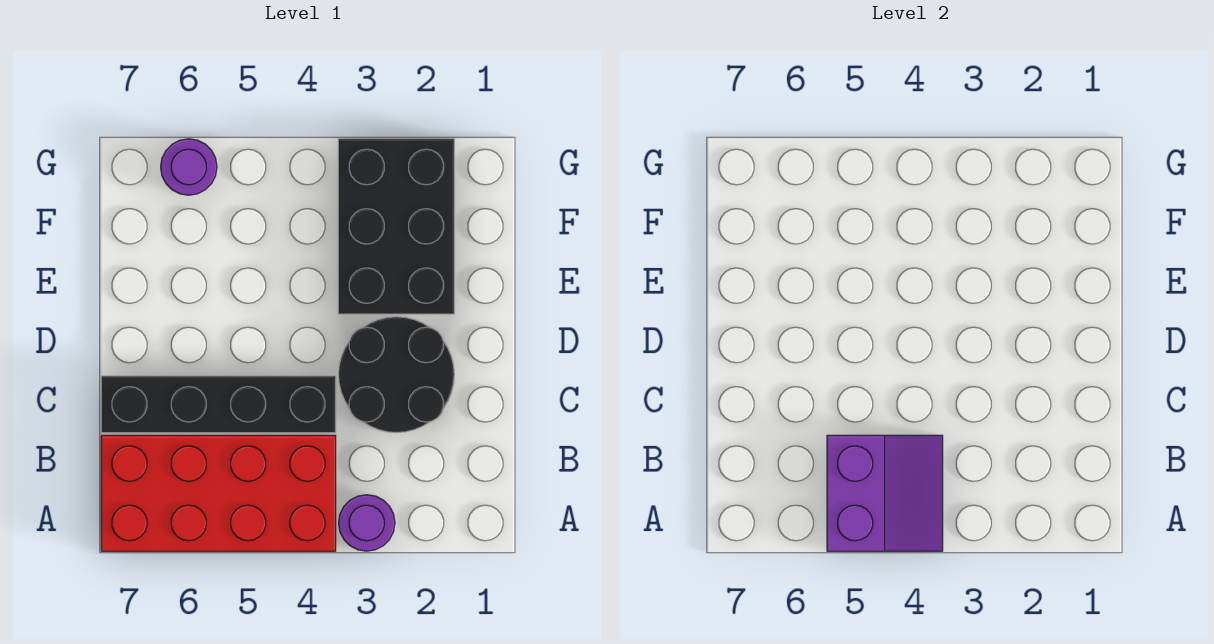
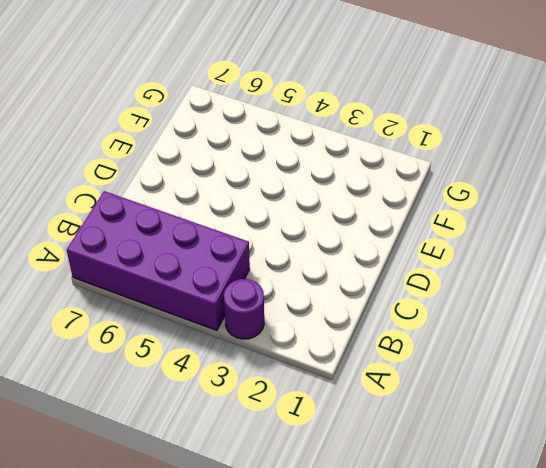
purple brick A4:B7 level 1 -> red brick A4:B7 level 1
none -> black round brick C2:D3 level 1
none -> black brick C4:C7 level 1

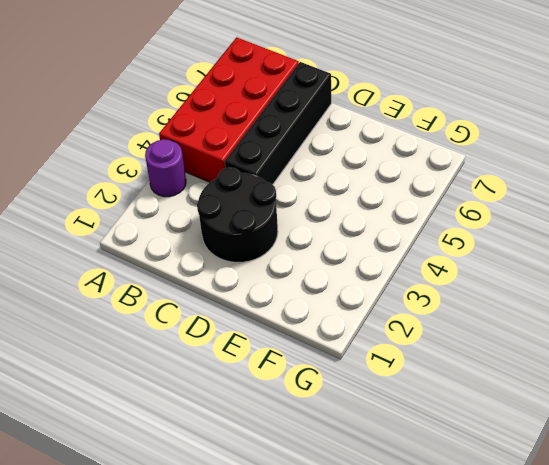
none -> black brick E2:G3 level 1
none -> purple round brick G6 level 1

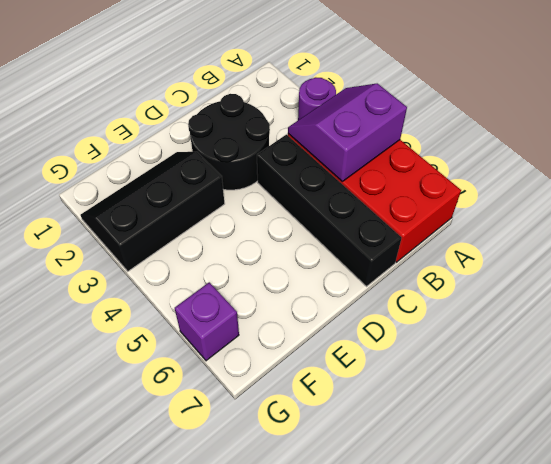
black slope E2:G3 level 1 top 3 -> black brick E2:G3 level 1
purple brick G6 level 1 -> purple round brick G6 level 1

